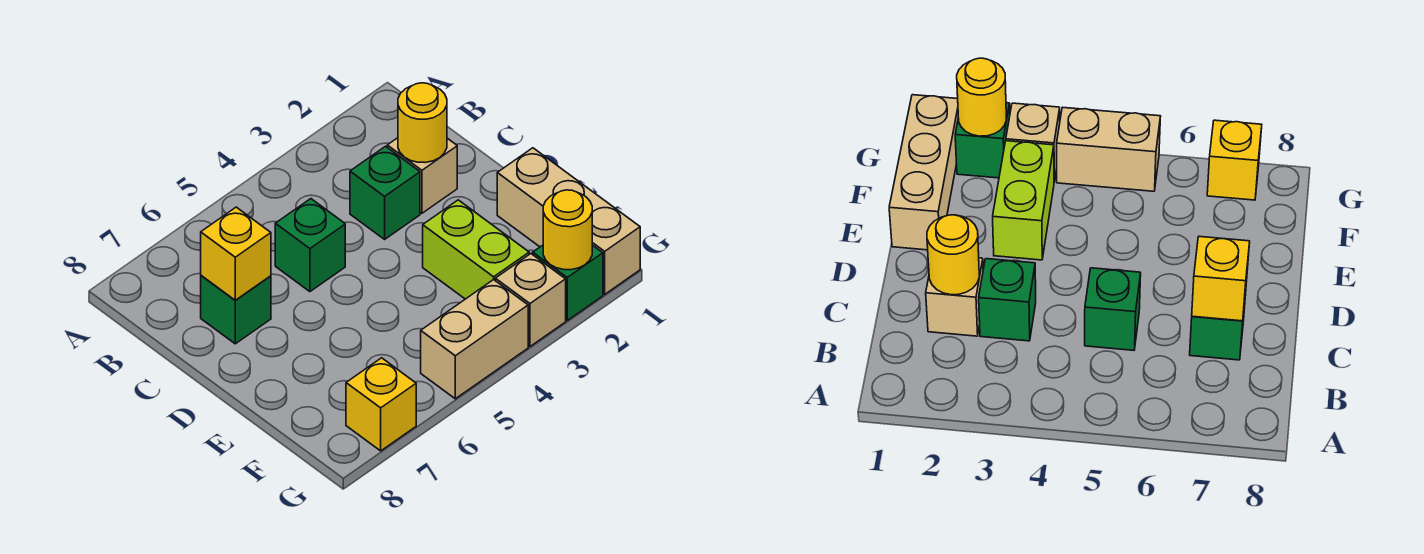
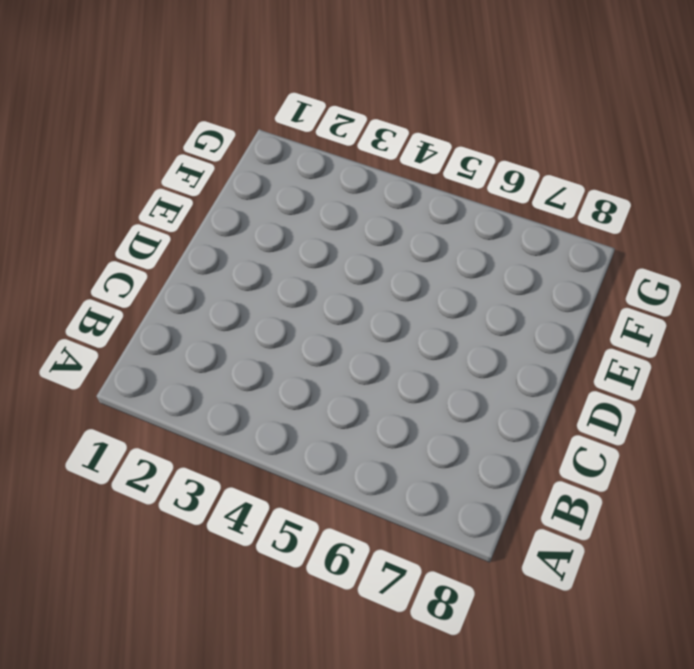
none -> tan brick C2 level 1
none -> green brick C3 level 1
none -> green brick C5 level 1

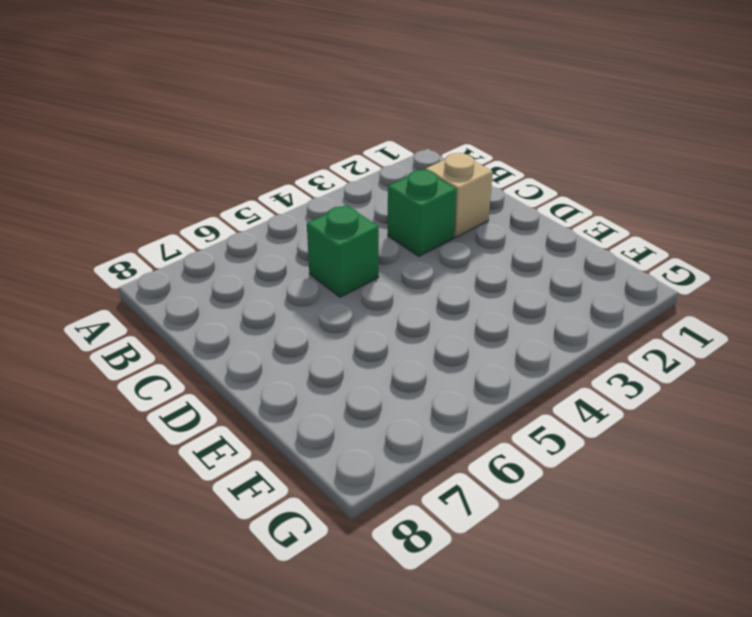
none -> green brick C7 level 1
none -> tan brick E1:G1 level 1
none -> lime brick E3:F3 level 1

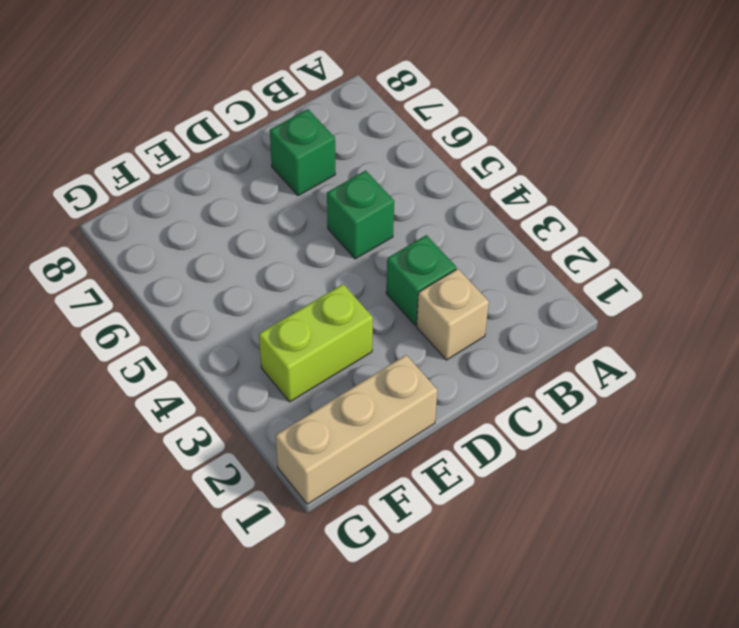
none -> green brick G2 level 1
none -> tan brick G3 level 1
none -> tan brick G4:G5 level 1

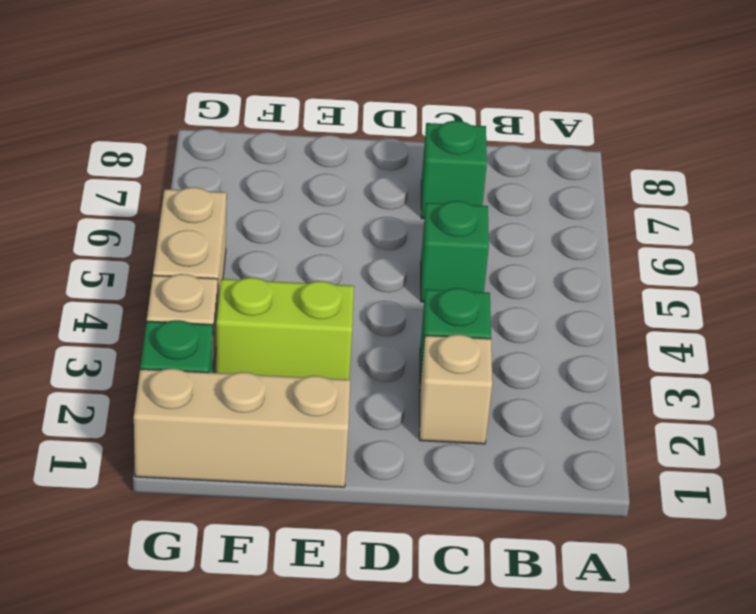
none -> yellow brick G7 level 1
none -> yellow round brick C2 level 2
none -> yellow brick C7 level 2

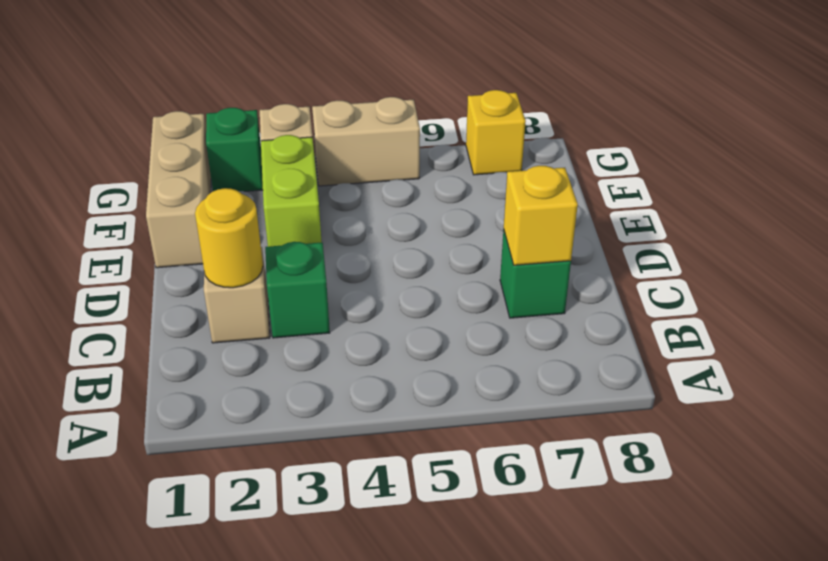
none -> green brick C5 level 1
none -> yellow round brick G2 level 2

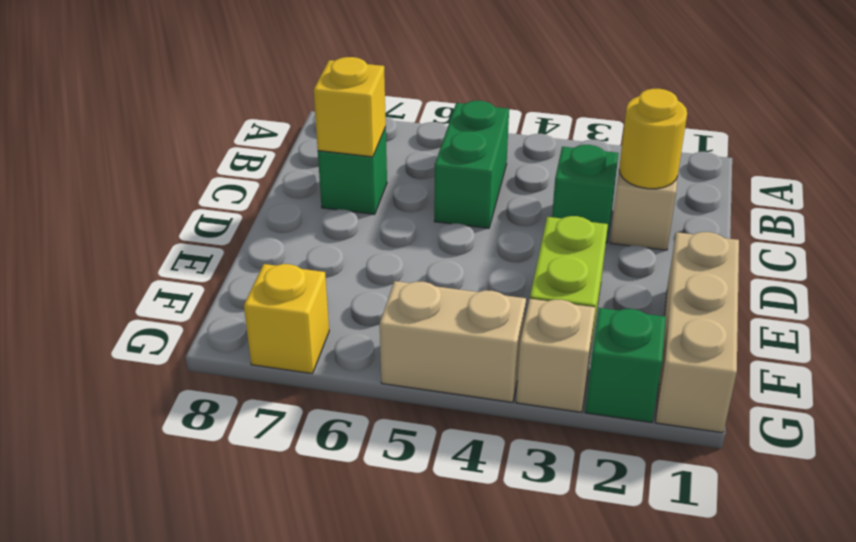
green brick B5:C5 level 1 -> green brick C5 level 1
none -> yellow round brick G2 level 2

